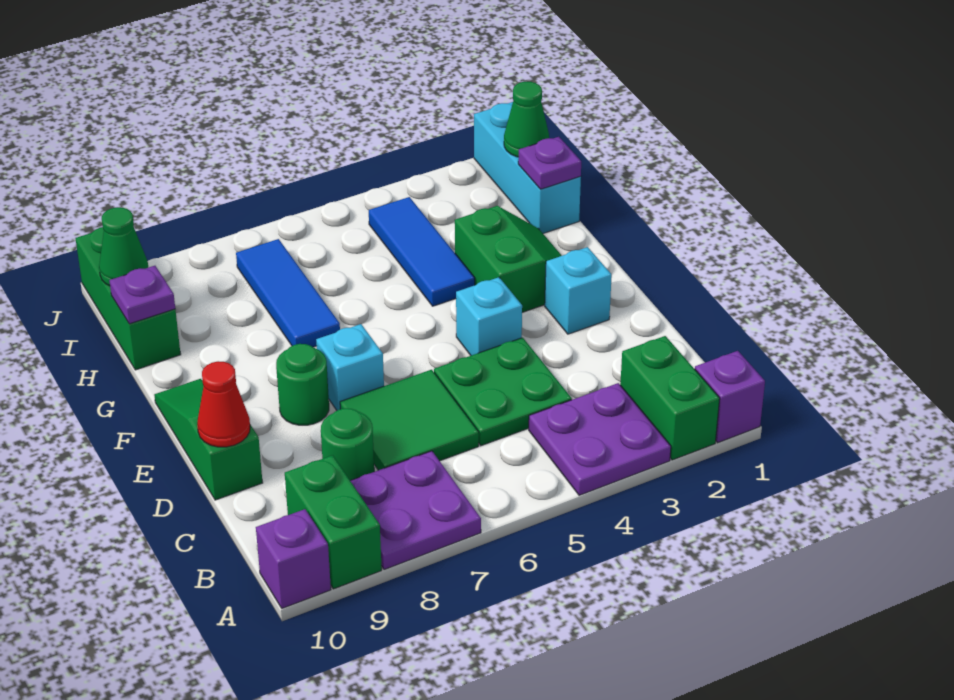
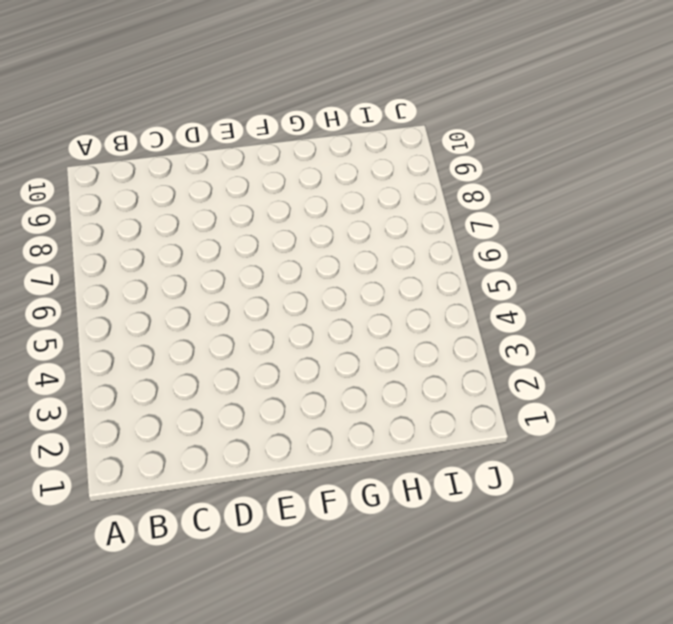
none -> purple brick A1 level 1
none -> green brick A2:B2 level 1
none -> purple plate A3:B4 level 1

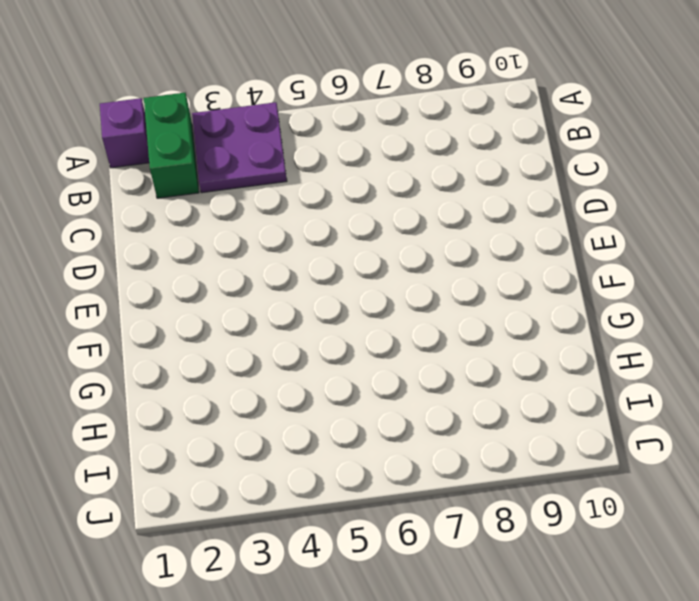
none -> purple plate A7:B8 level 1
none -> green brick A9:B9 level 1
none -> purple brick A10 level 1

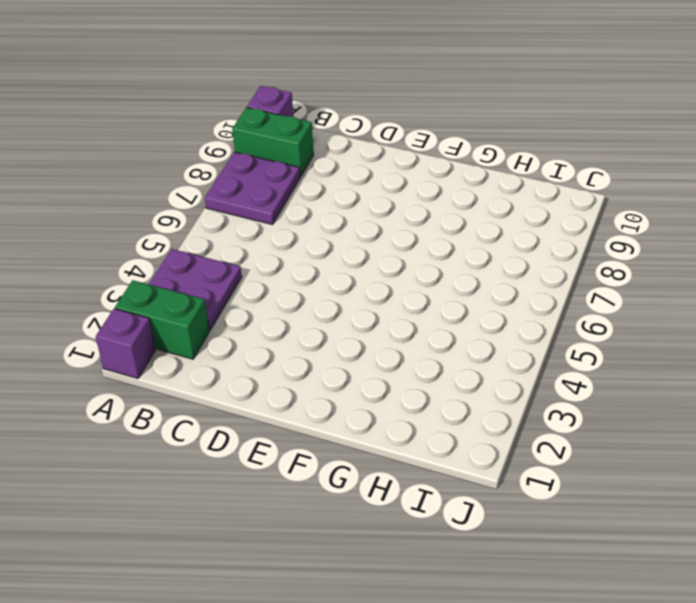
none -> green plate C4:D5 level 1
none -> green tile C6:D7 level 1
none -> green round brick C8 level 1

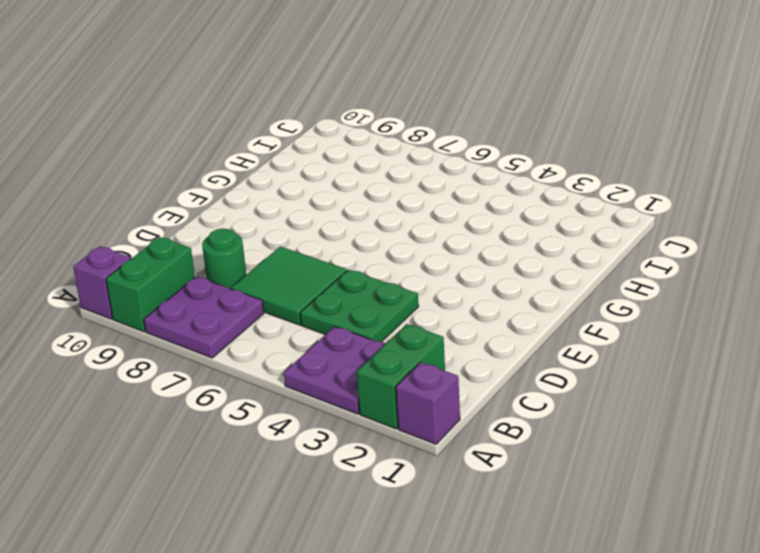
none -> green slope D10:F10 level 1 top D
none -> cyan brick E2 level 1
none -> cyan brick E4 level 1

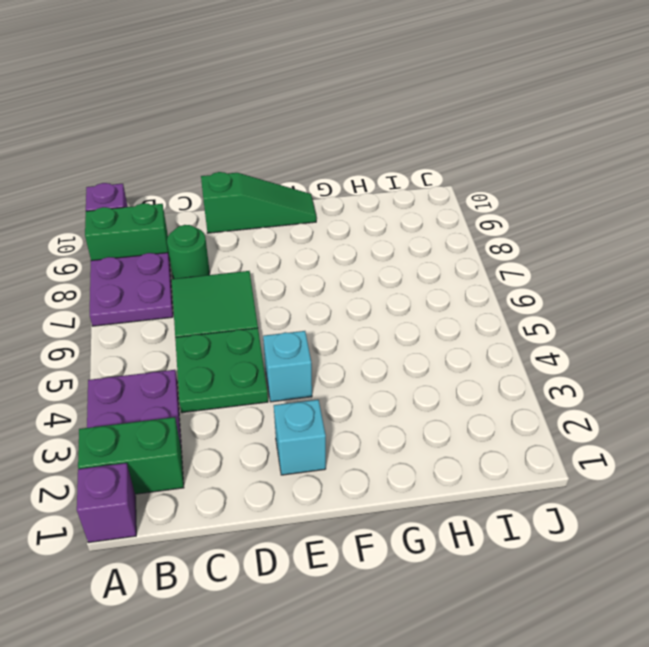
none -> cyan brick E7 level 1
none -> green round brick E8 level 1
none -> green slope F2:G3 level 1 top 3

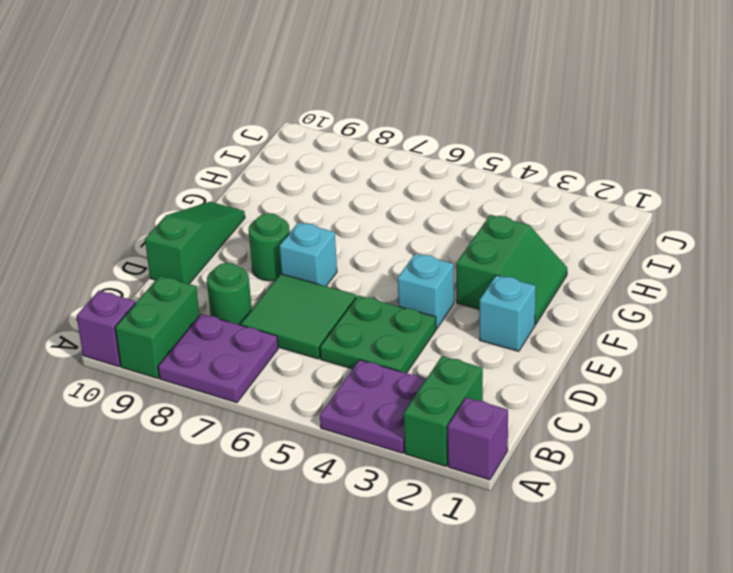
none -> blue tile G4:I4 level 1
none -> blue tile G7:I7 level 1
none -> cyan brick H1:J1 level 1

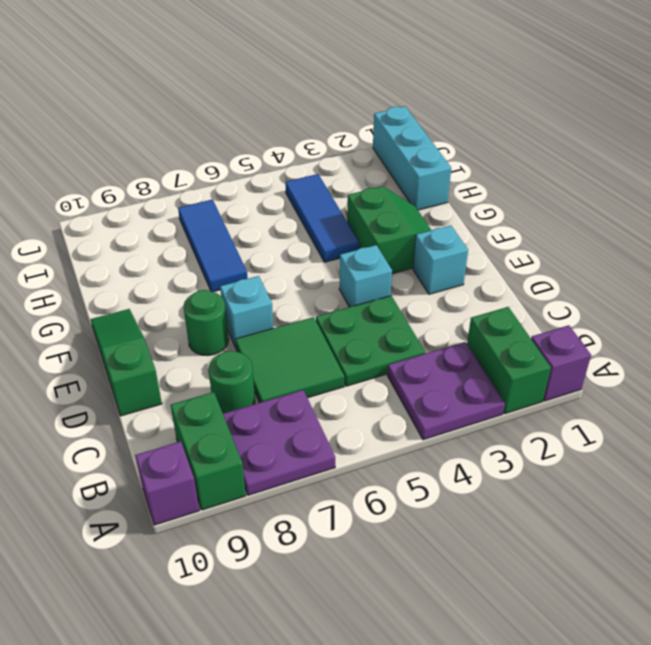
none -> green brick H10:J10 level 1
none -> red cone D10 level 2
none -> purple plate H1 level 2

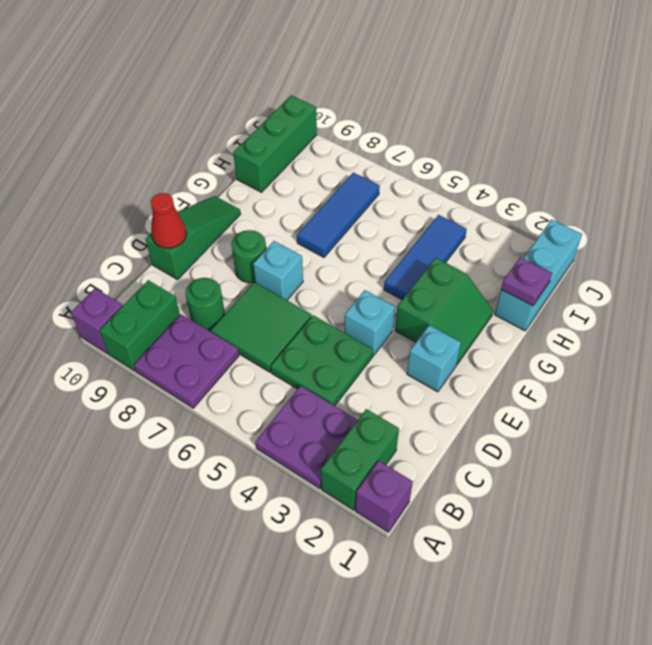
none -> purple plate H10 level 2
none -> green cone I1 level 2
none -> green cone I10 level 2

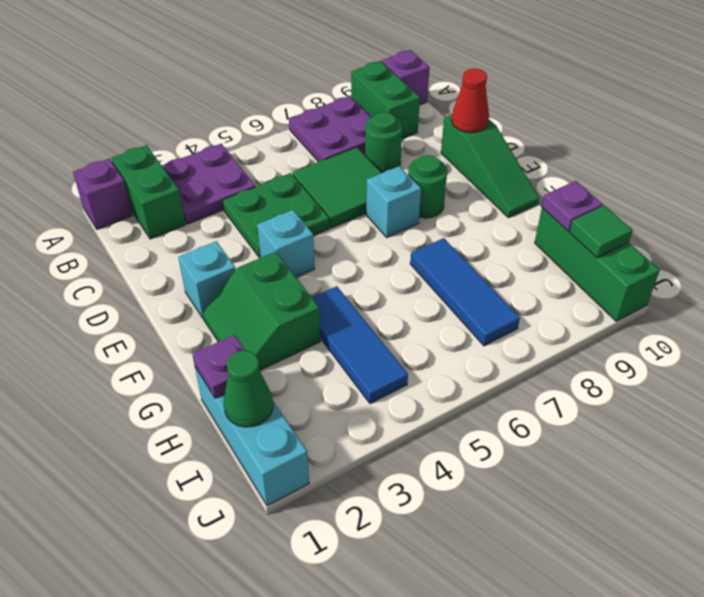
green tile I10 level 2 -> green cone I10 level 2

